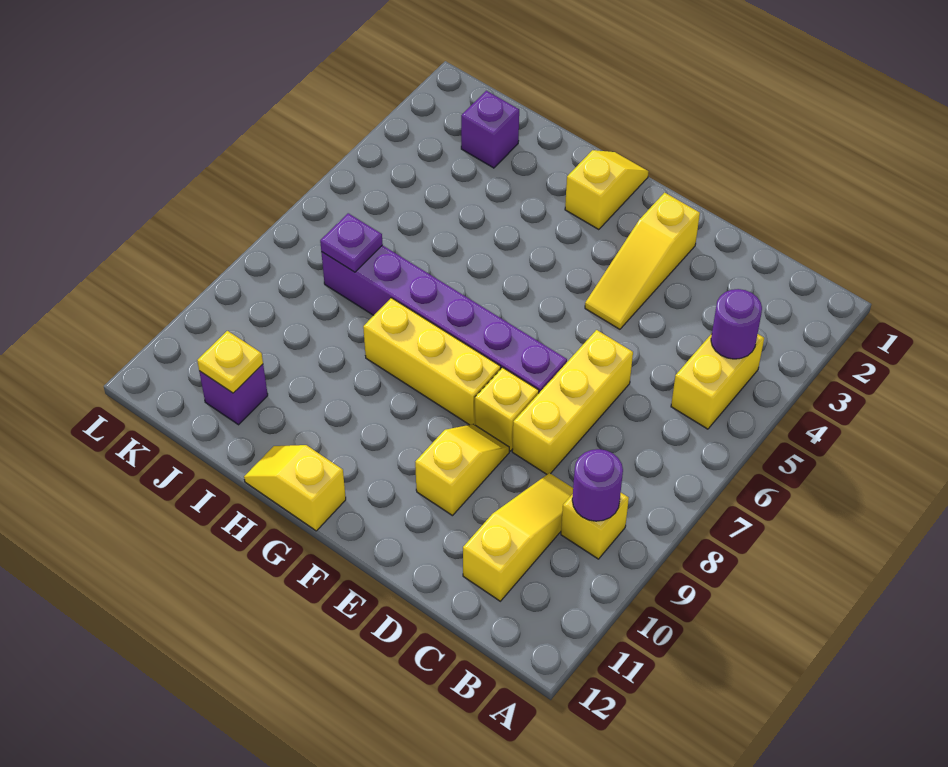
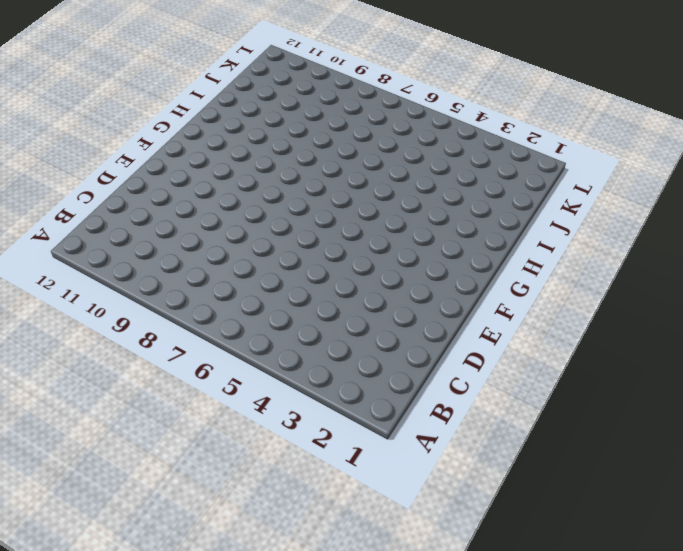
none -> yellow brick B4:B5 level 1
none -> yellow brick B9 level 1
none -> yellow slope C9:C11 level 1 top 11

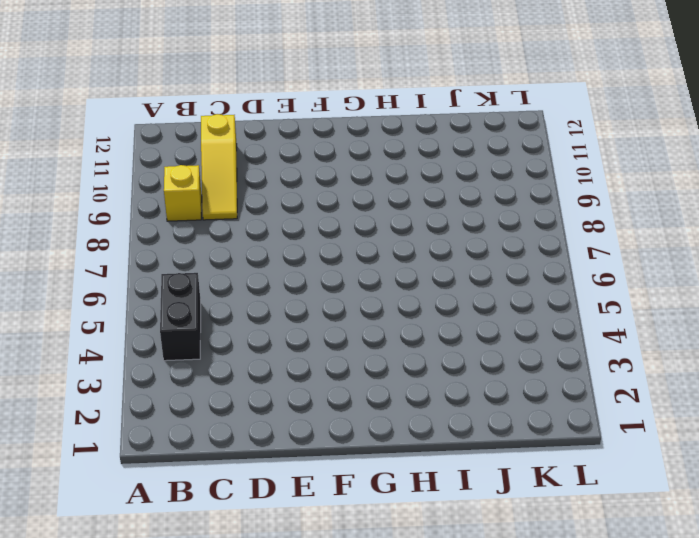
black brick B4:B5 level 1 -> yellow brick B4:B5 level 1
none -> yellow brick D6:D8 level 1
none -> yellow slope E2:E4 level 1 top 2
none -> purple brick E7:J7 level 1

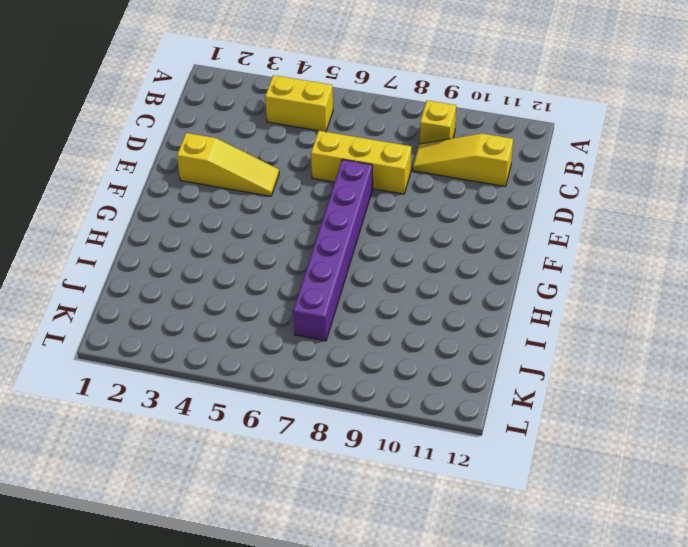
none -> yellow brick E8 level 1
none -> yellow slope E9:E10 level 1 top 10
none -> yellow brick F8:H8 level 1

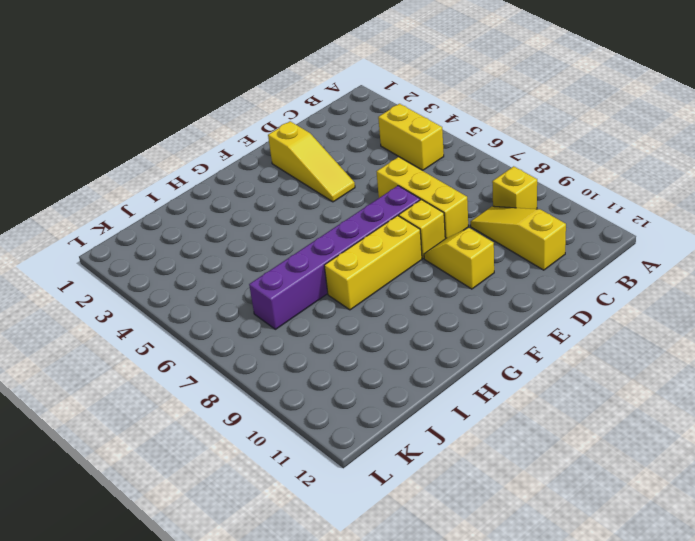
none -> yellow slope G1:G2 level 1 top 2
none -> yellow slope G12:H12 level 1 top G
none -> purple brick J2 level 1

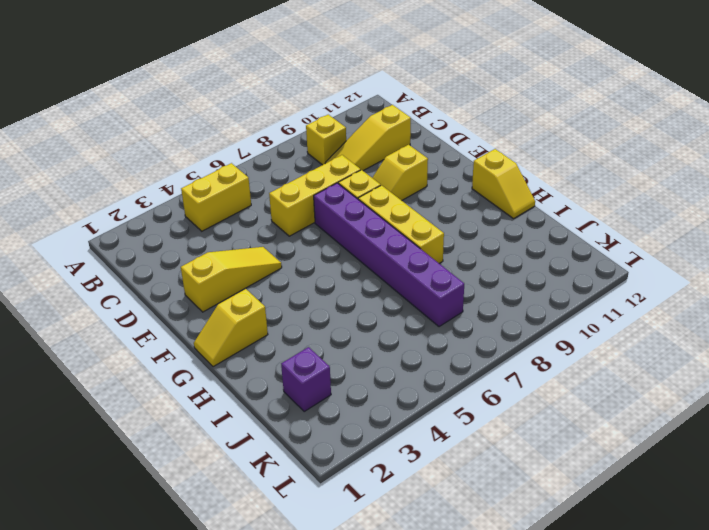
none -> purple brick J11 level 1
none -> purple round brick B4 level 2
none -> purple round brick B9 level 2

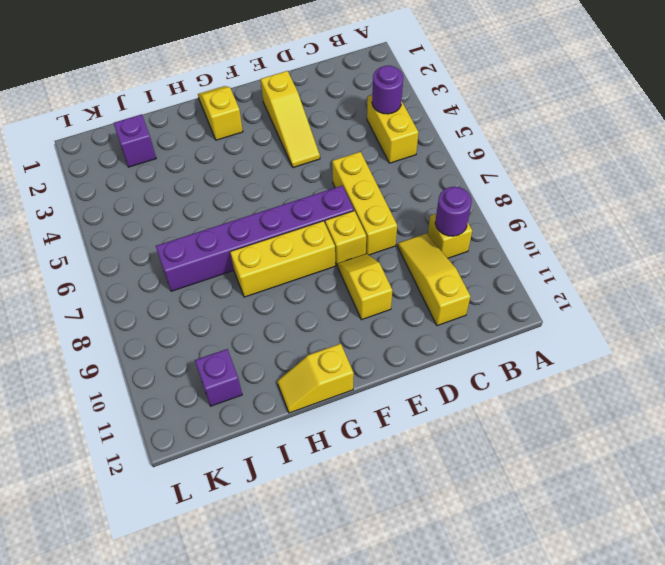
none -> purple plate J7 level 2
none -> yellow plate J11 level 2

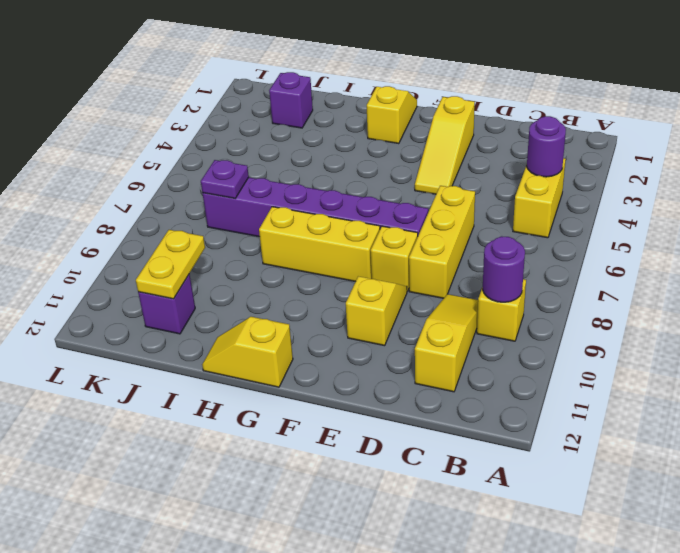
yellow plate J10:J11 level 2 -> yellow plate J11 level 2

